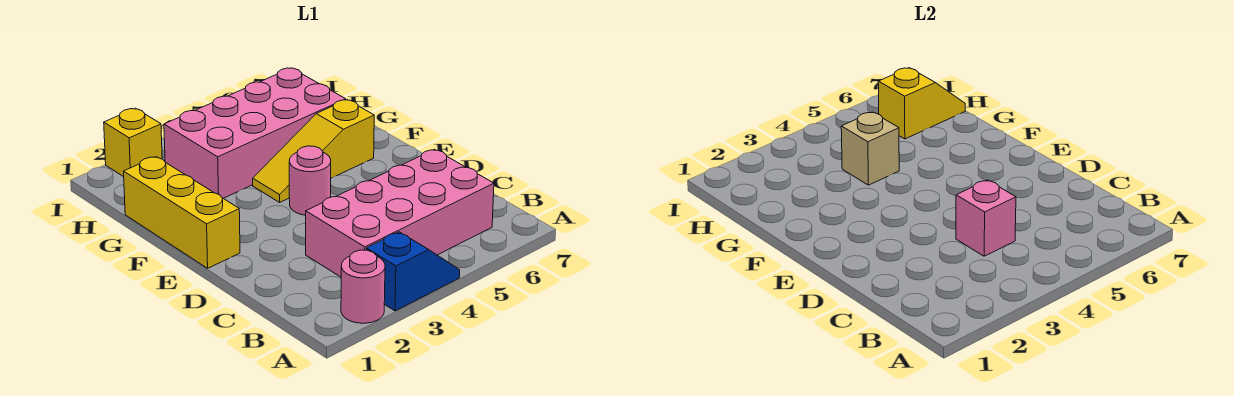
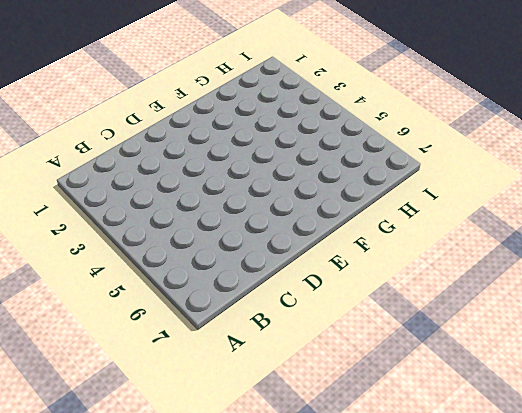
none -> pink round brick A2 level 1
none -> blue slope A3:A4 level 1 top 3

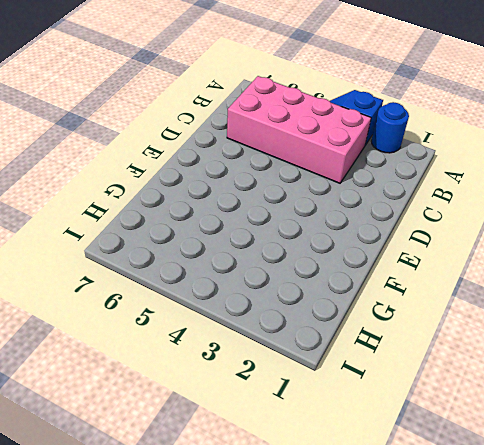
blue round brick A2 level 1 -> pink round brick A2 level 1
none -> yellow brick E1:G1 level 1
none -> pink round brick E4 level 1

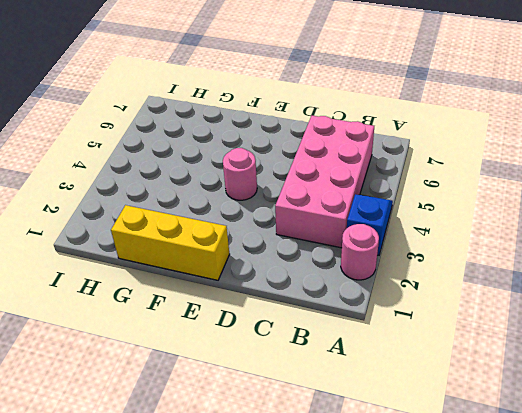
none -> yellow slope F4:F6 level 1 top 6
none -> pink brick G3:H6 level 1

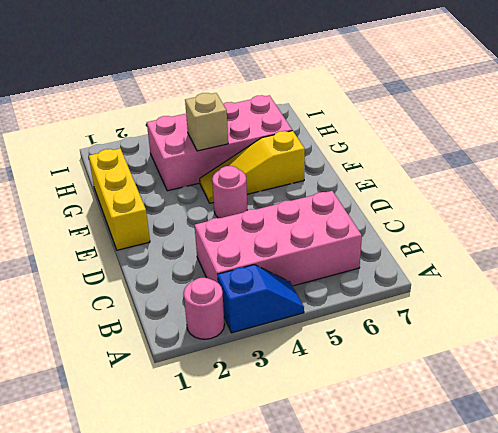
none -> yellow brick I2 level 1
none -> pink brick C4 level 2

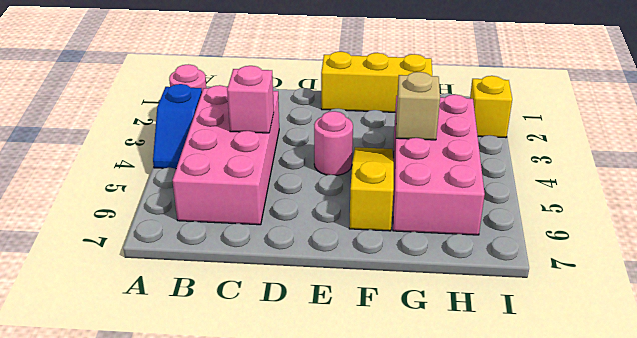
none -> yellow slope H6:H7 level 2 top 6

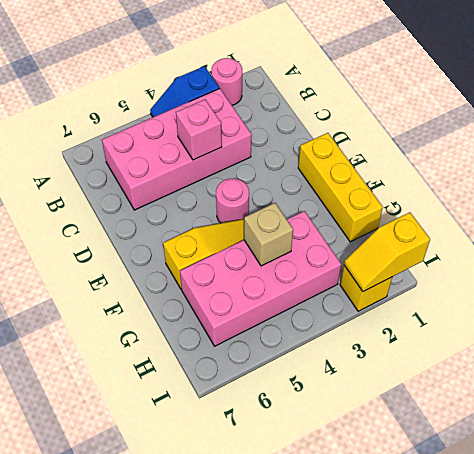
yellow slope I1:I2 level 2 top 1 -> yellow slope H6:H7 level 2 top 6

